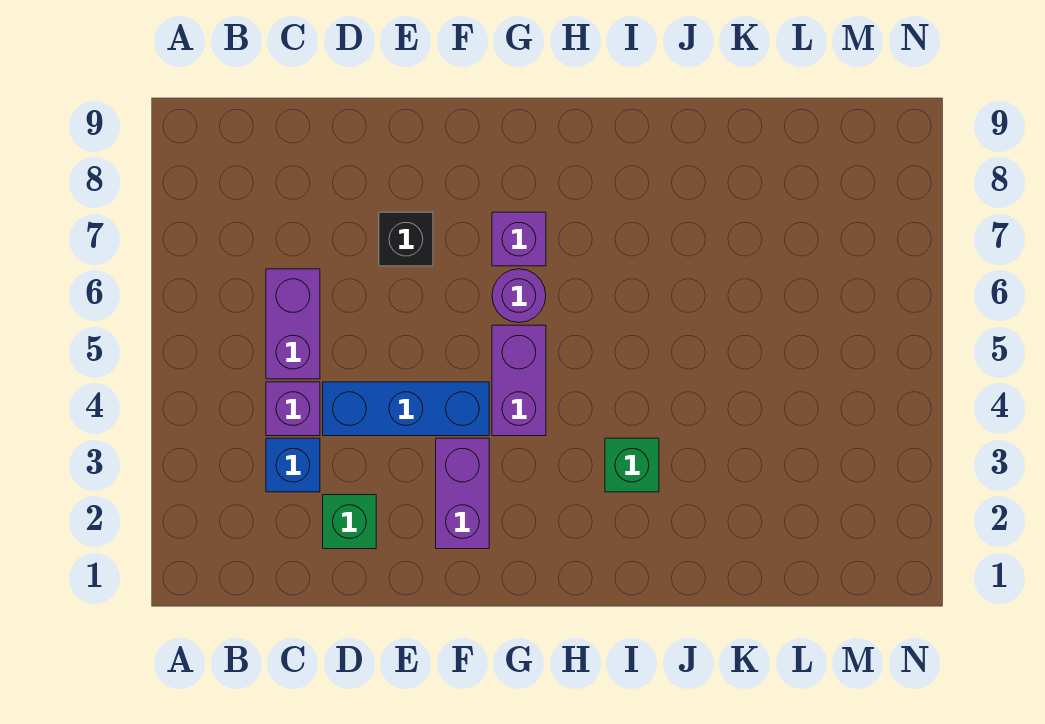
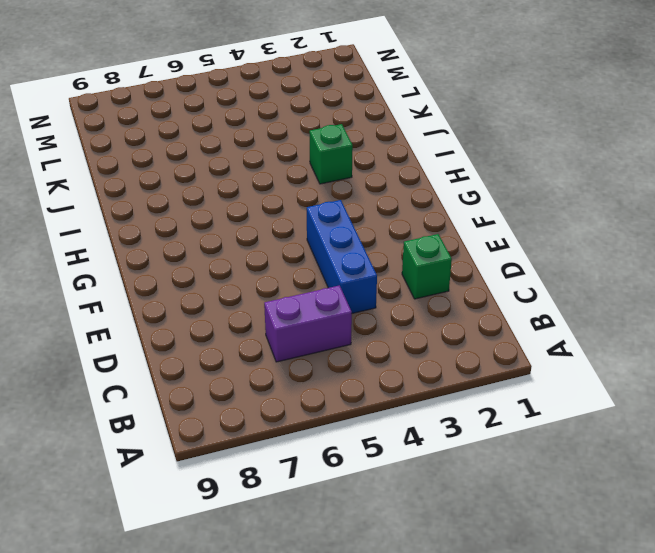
none -> blue brick C3 level 1
none -> purple brick C4 level 1

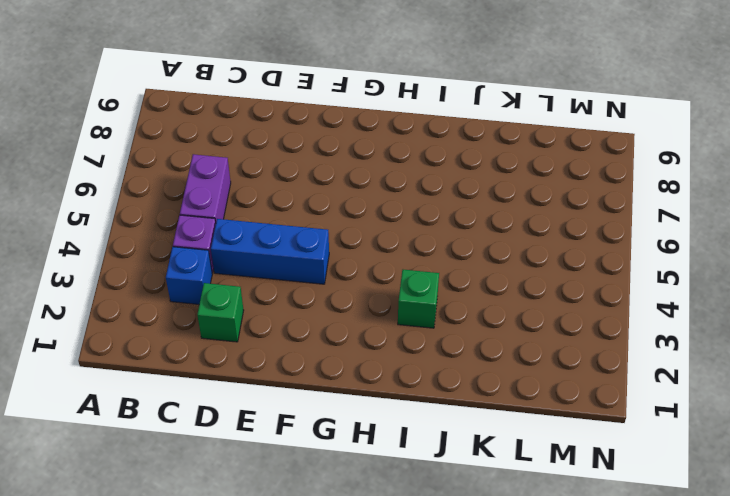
none -> black brick E7 level 1
none -> purple brick F2:F3 level 1

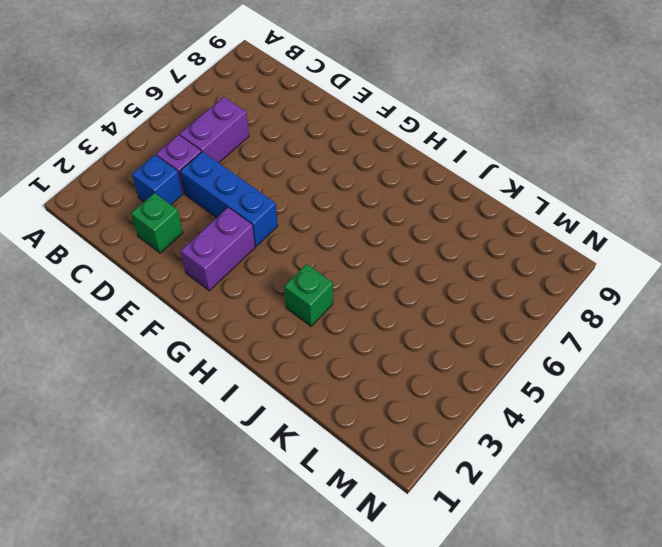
none -> black brick E7 level 1
none -> purple brick G4:G5 level 1

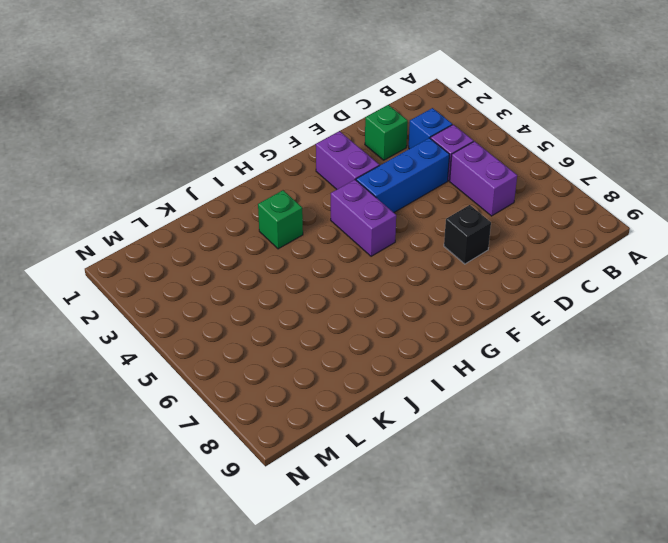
none -> purple round brick G6 level 1
none -> purple brick G7 level 1

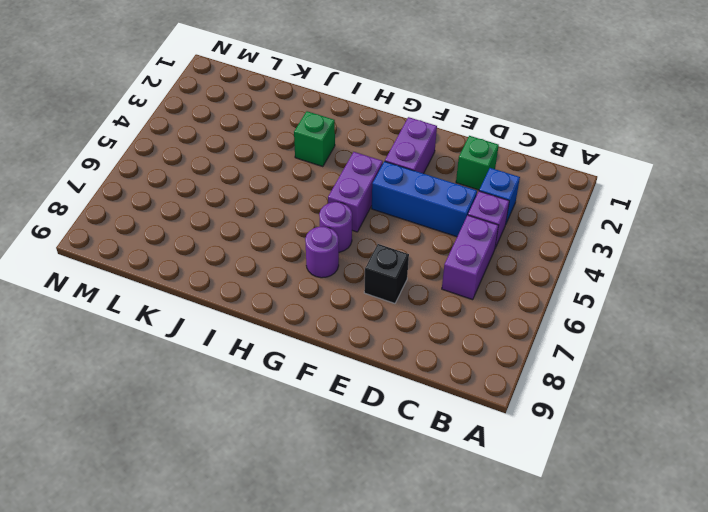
purple round brick G7 level 1 -> purple brick G7 level 1

